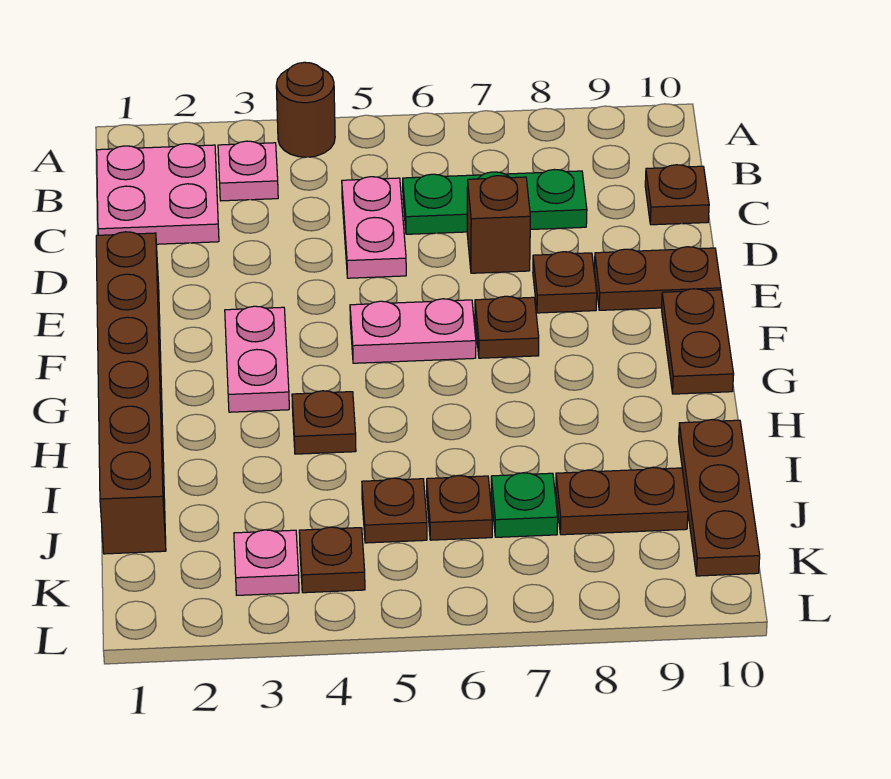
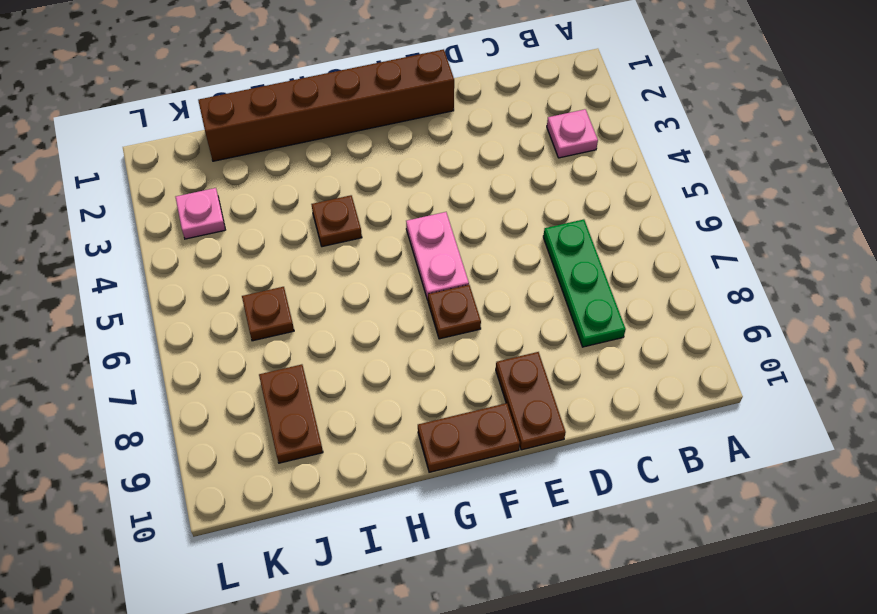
none -> brown round brick A4 level 1
none -> pink plate B1:C2 level 1
none -> pink plate C5:D5 level 1

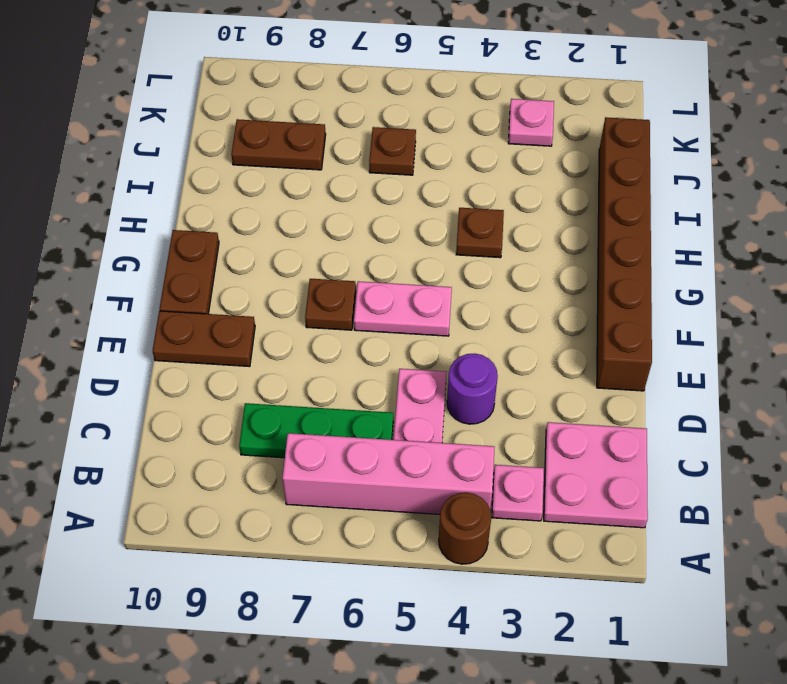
pink brick B4:B7 level 1 -> none
purple round brick D4 level 1 -> none
none -> brown plate C10 level 1
none -> brown brick D7 level 1
none -> brown plate E8 level 1

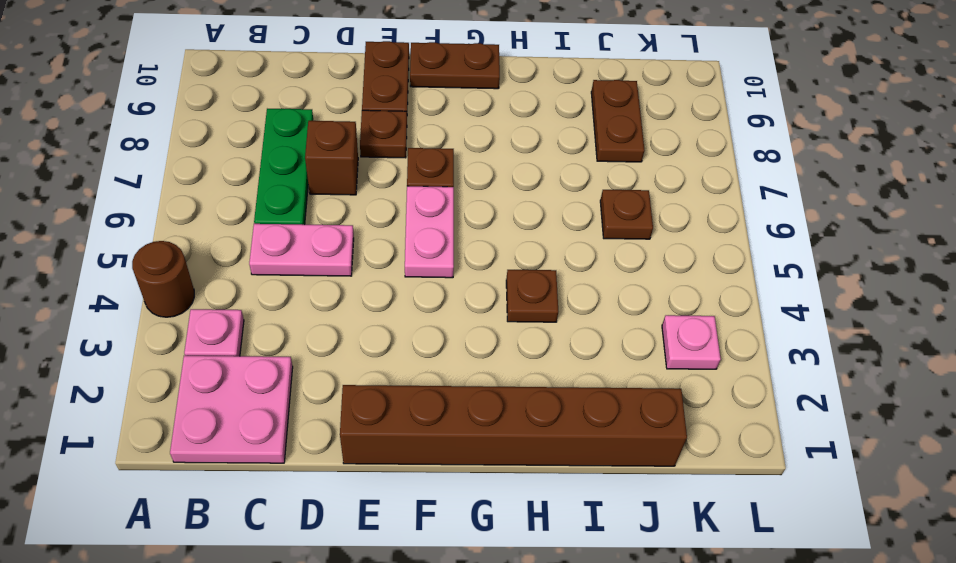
none -> brown plate C10 level 1
none -> pink plate F3:G3 level 1
none -> brown plate I10:K10 level 1

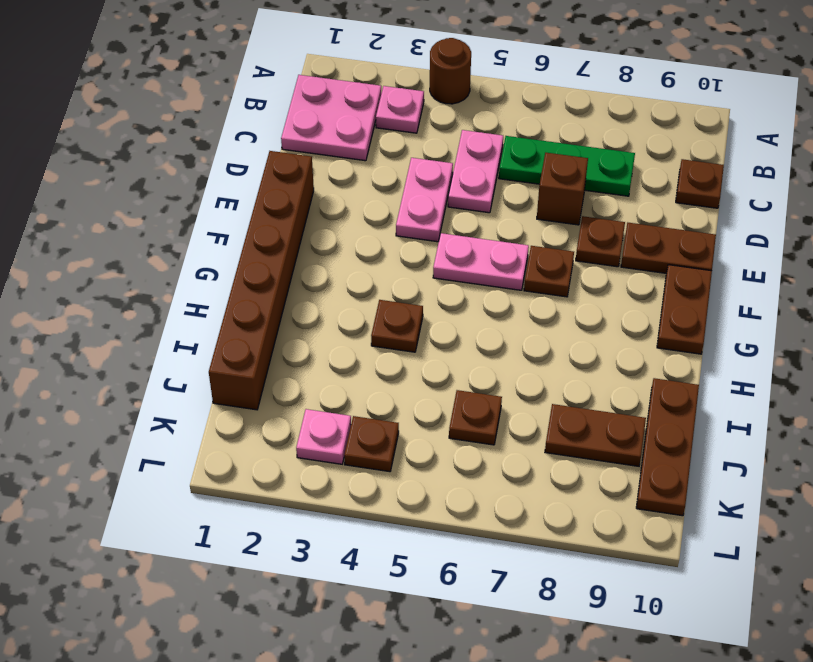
pink plate D4:E4 level 1 -> pink plate F3:G3 level 1
none -> brown plate J5 level 1
none -> green plate J7 level 1

